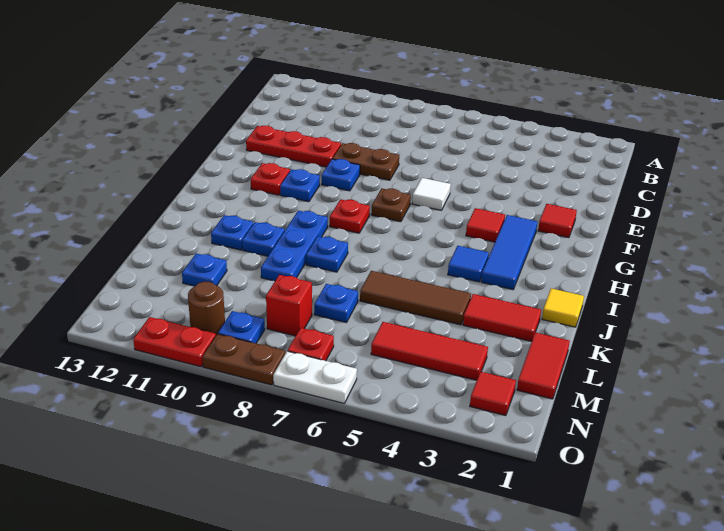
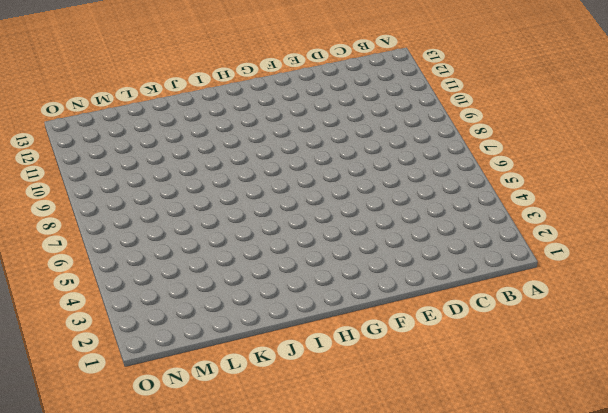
none -> brown plate E8:E9 level 1
none -> red plate E10:E12 level 1
none -> red tile F2 level 1
none -> white tile F6 level 1

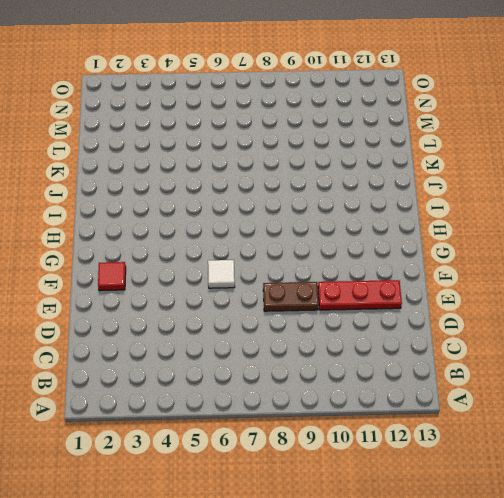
none -> blue plate F9 level 1
none -> blue tile G3:I3 level 1
none -> red tile G4 level 1
none -> brown plate G7 level 1

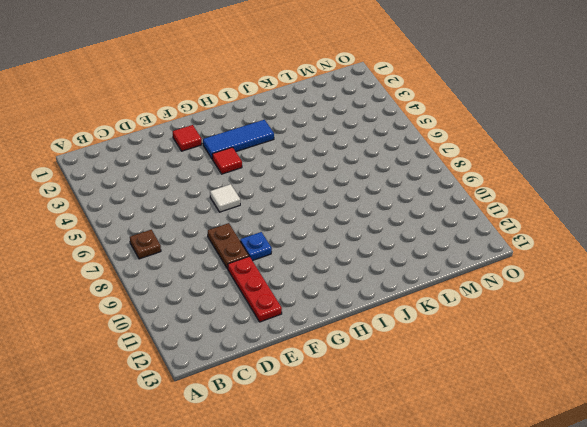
brown plate B7 level 1 -> brown plate G7 level 1
none -> blue plate G10 level 1
none -> red plate G11 level 1
none -> red plate H8 level 1
none -> blue tile I4 level 1

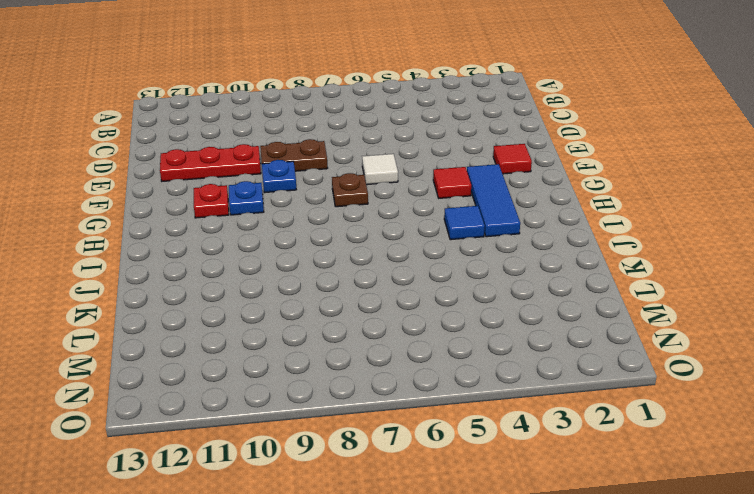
none -> red plate H8 level 1
none -> blue plate I9:K9 level 1
none -> yellow tile J1 level 1
none -> blue plate J8 level 1

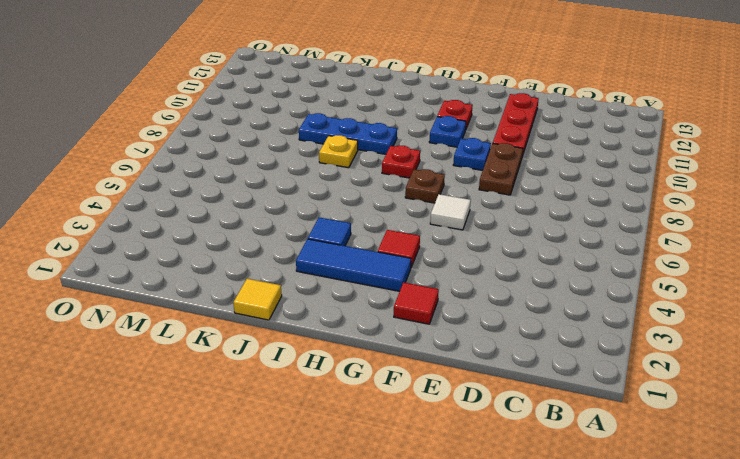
yellow plate J8 level 1 -> blue plate J8 level 1
none -> blue plate J10 level 1
none -> blue plate J11 level 1
none -> red tile K2:K3 level 1
none -> brown tile K4:K6 level 1

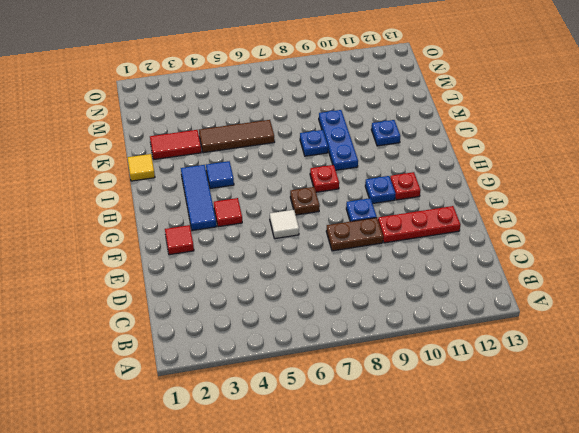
none -> blue plate J10 level 1
none -> red tile L1:M1 level 1
none -> blue plate L7 level 1
none -> blue plate L11 level 1

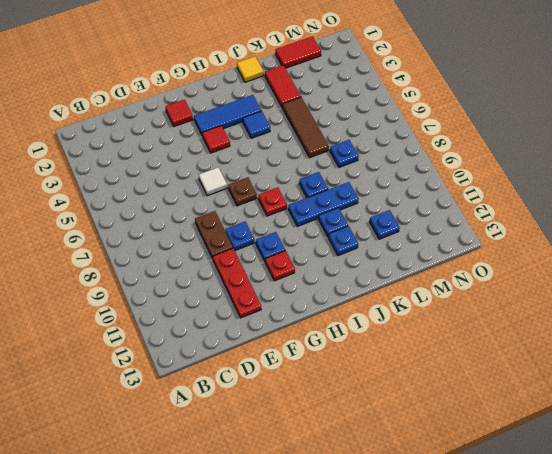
none -> red tile M3:M5 level 1
none -> red brick M8 level 1
none -> red tile N2 level 1
none -> red plate N7 level 1

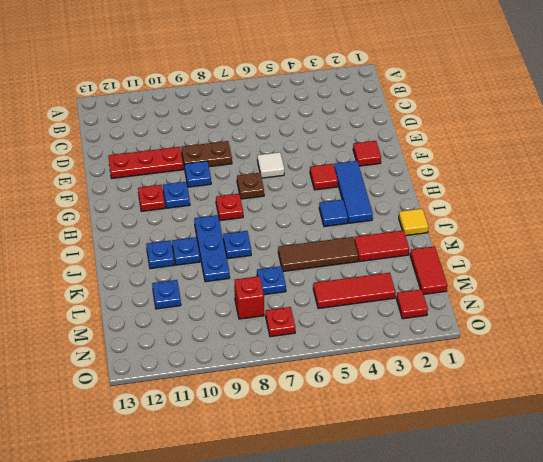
none -> blue plate N9 level 1
none -> brown round brick N10 level 1
none -> white plate O6:O7 level 1
none -> brown plate O8:O9 level 1

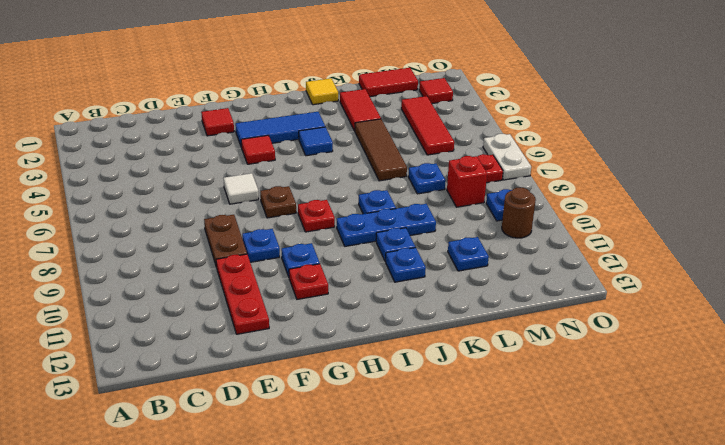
none -> brown plate O8:O9 level 1
none -> red plate O10:O11 level 1

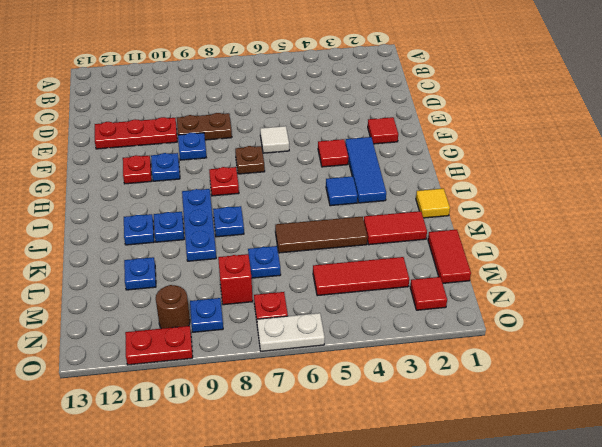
none -> brown plate O8:O9 level 1

